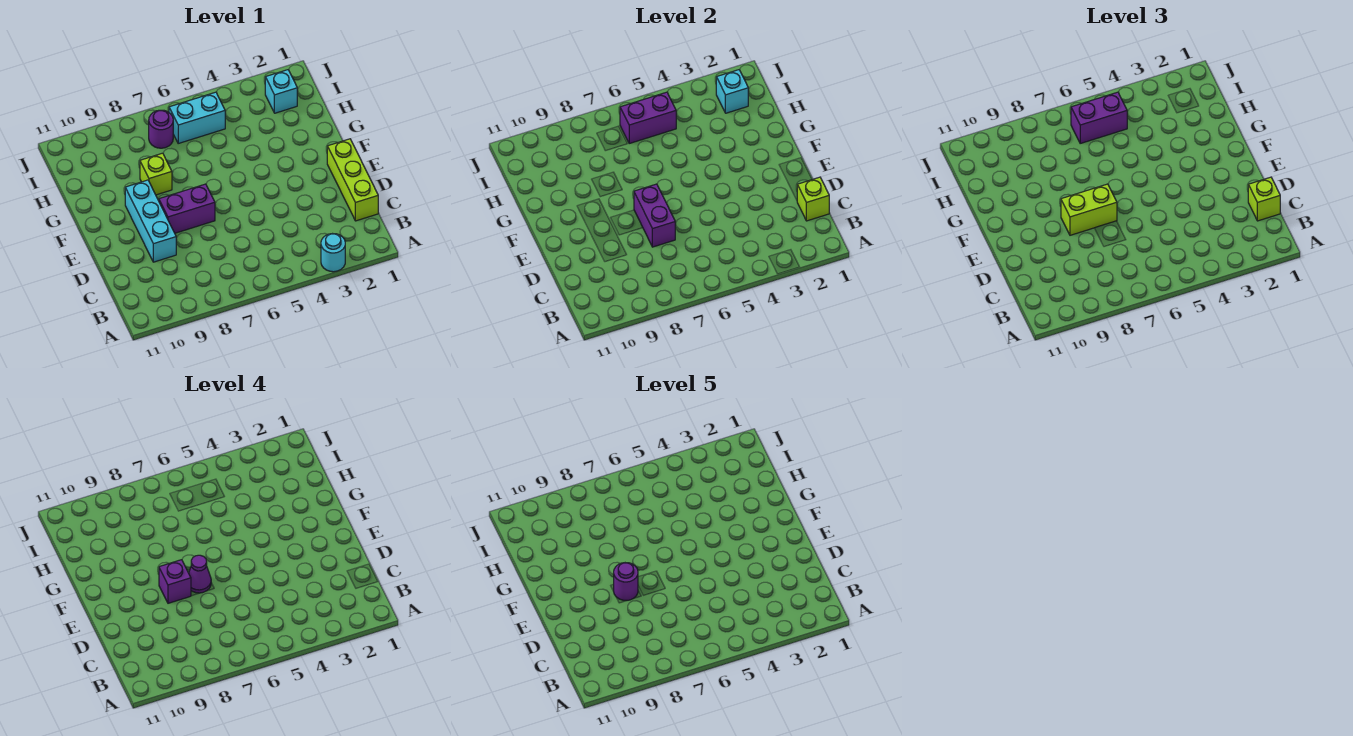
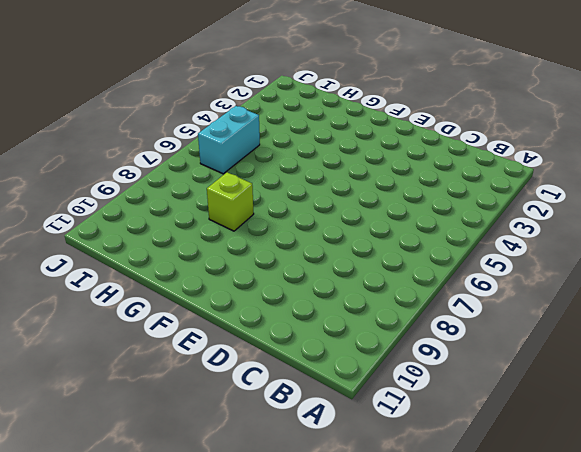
none -> cyan round brick A3 level 1
none -> lime brick C1:E1 level 1
none -> cyan brick D9:F9 level 1

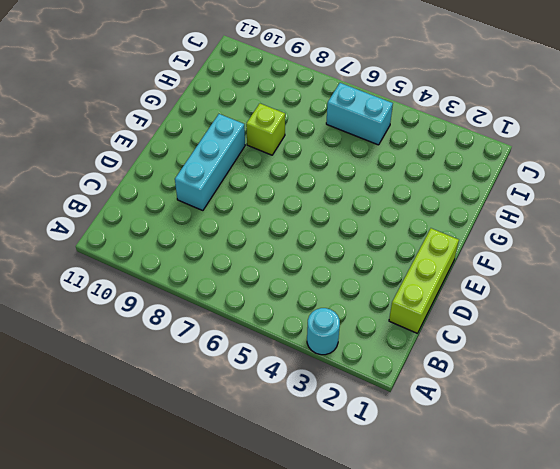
none -> purple brick E7:E8 level 1
none -> cyan brick I2 level 1
none -> purple round brick I7 level 1

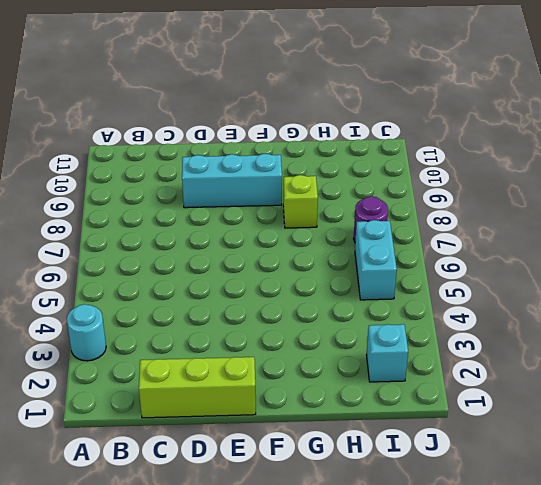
none -> purple brick E7:E8 level 1
none -> lime brick C1 level 2
none -> purple brick D7:E7 level 2

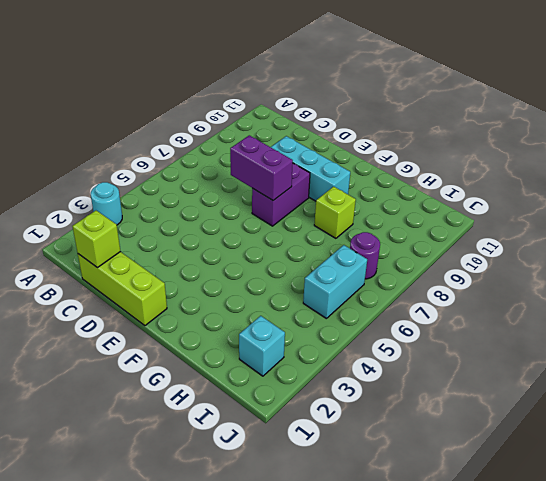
none -> cyan brick I2 level 2
none -> purple brick I5:I6 level 2
none -> lime brick C1 level 3

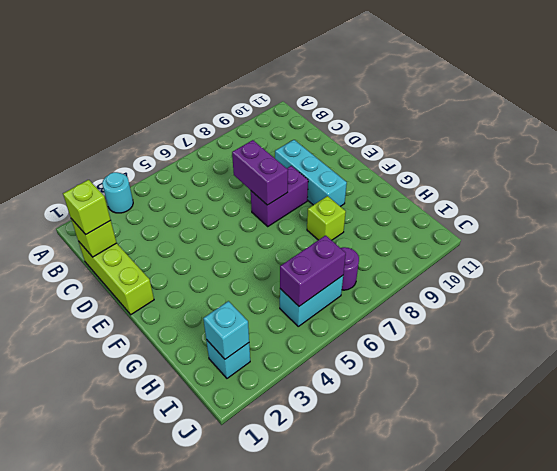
none -> lime brick E7:E8 level 3
none -> purple brick I5:I6 level 3
none -> purple cone E7 level 4

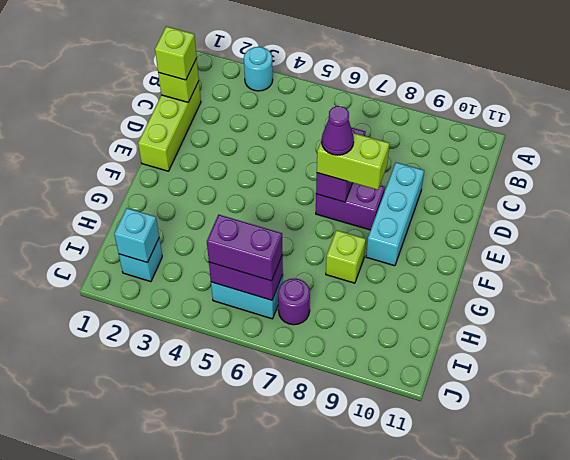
none -> purple brick E8 level 4
none -> purple round brick E8 level 5

